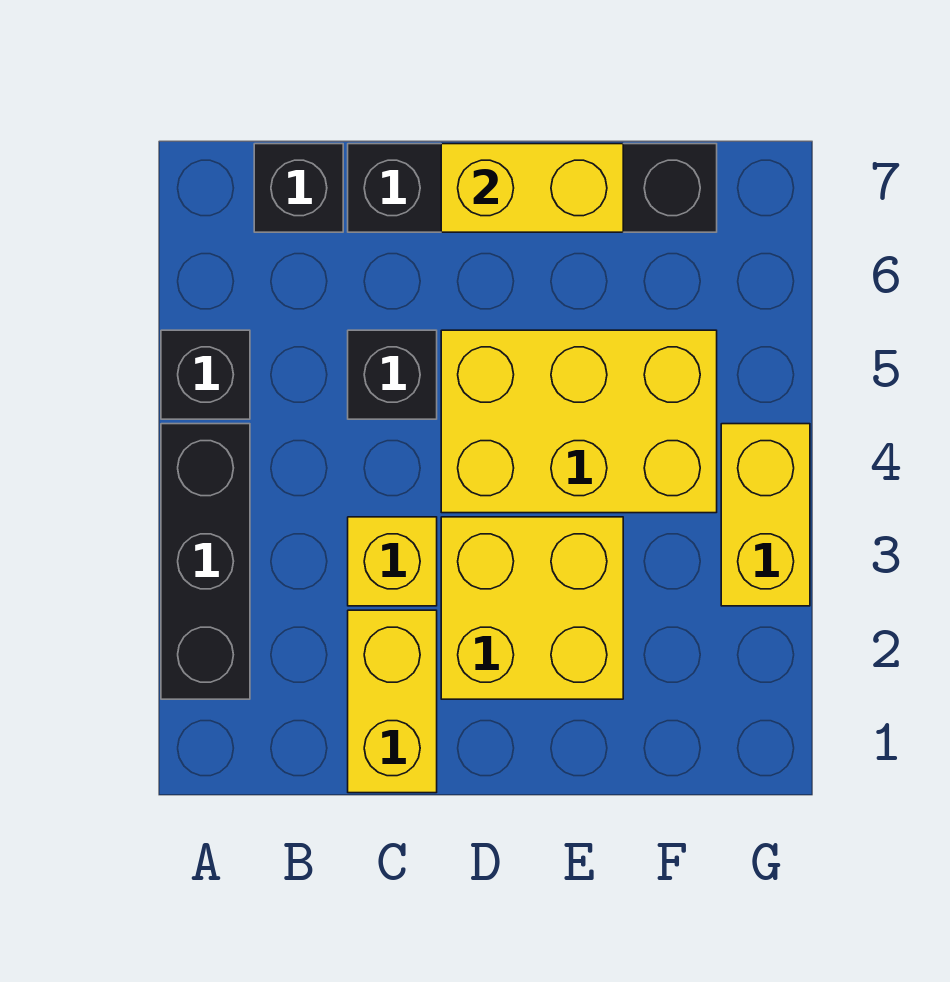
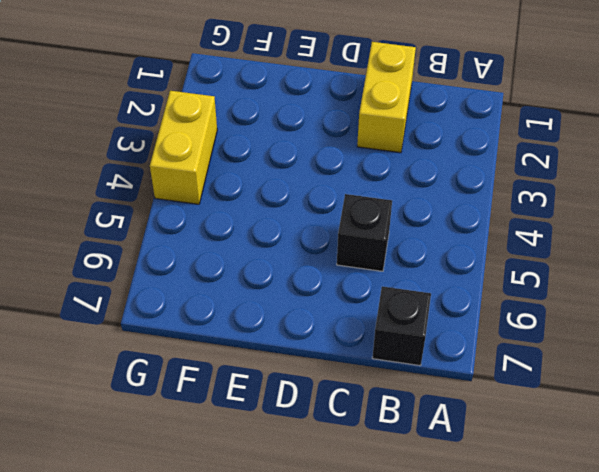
none -> black brick A2:A4 level 1
none -> black brick A5 level 1

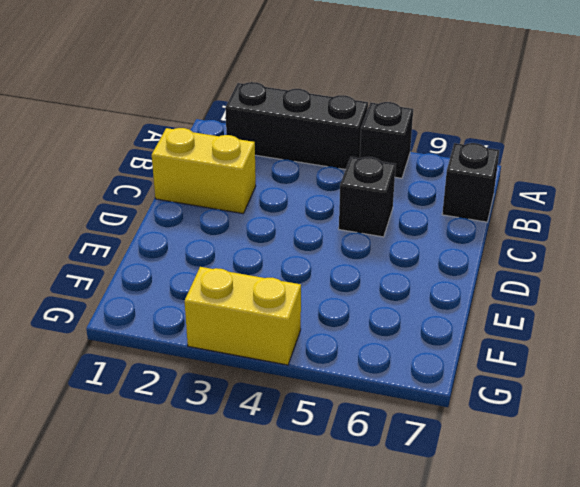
none -> yellow brick C3 level 1
none -> black brick C7:F7 level 1

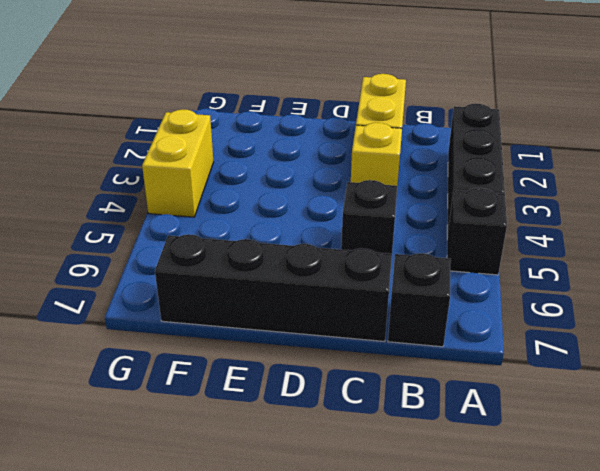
none -> yellow brick D2:E3 level 1
none -> yellow brick D4:F5 level 1

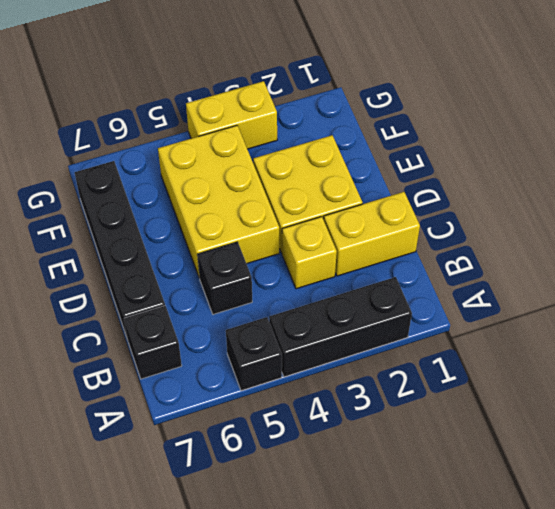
none -> yellow brick D7:E7 level 2

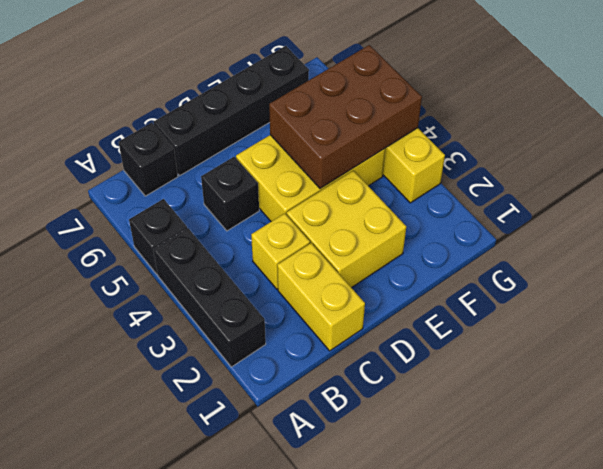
brown brick E4:G5 level 2 -> none
none -> yellow brick D7:E7 level 2

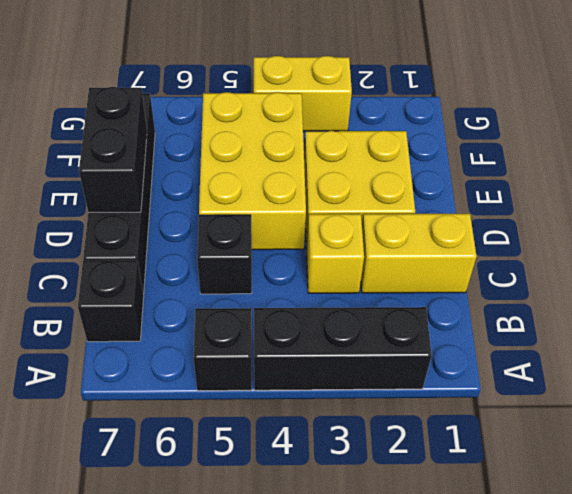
black brick D7:E7 level 2 -> yellow brick D7:E7 level 2

